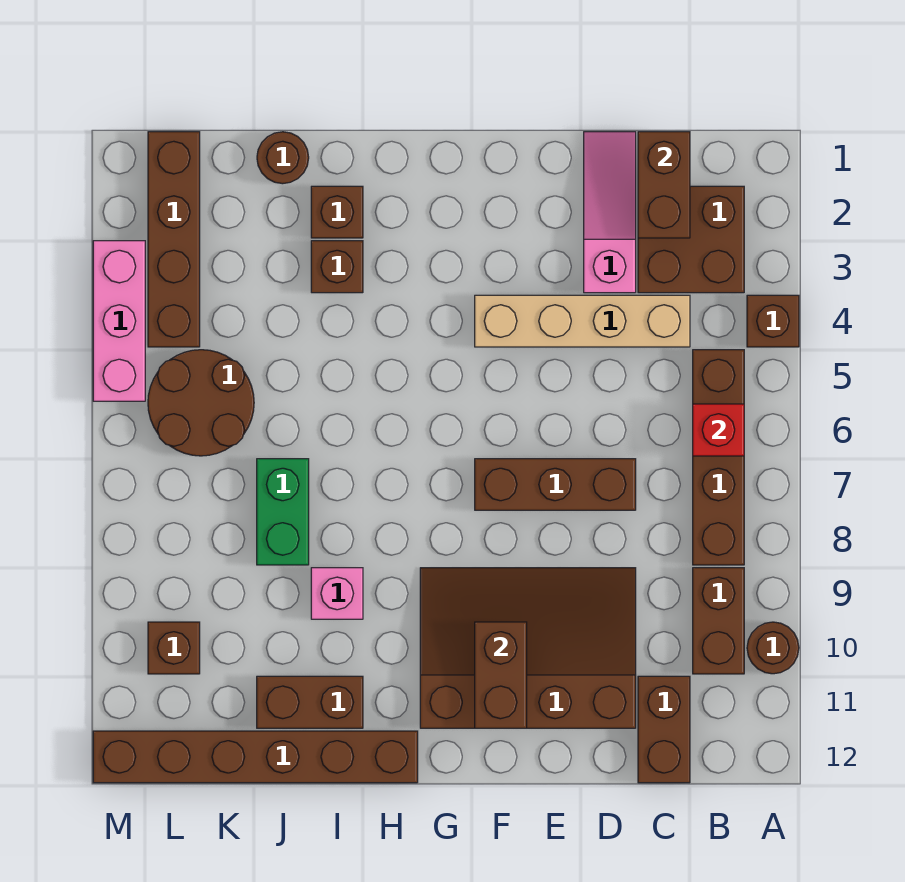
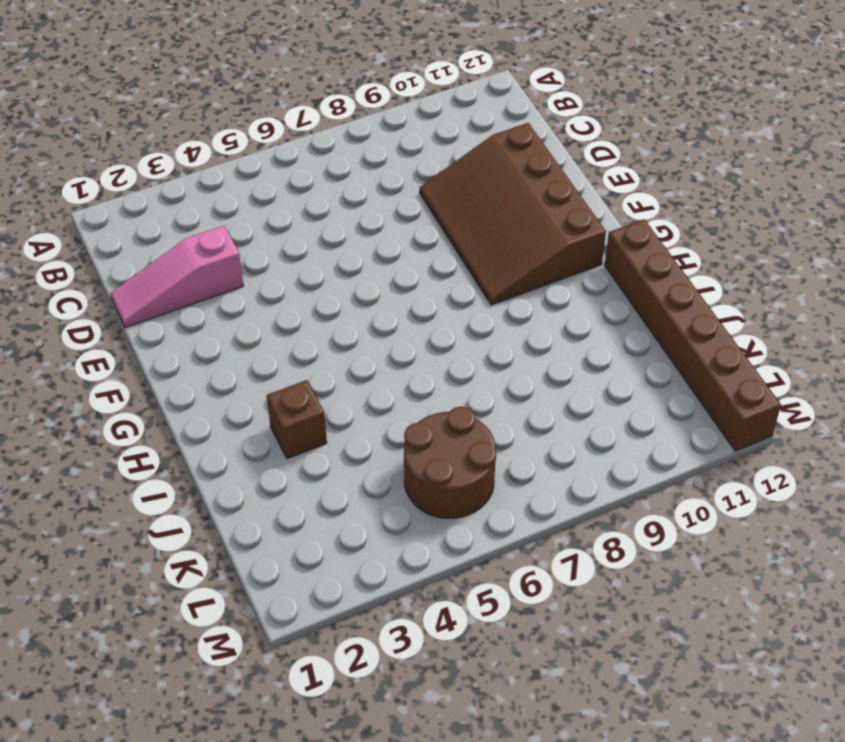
none -> brown brick A4 level 1
none -> brown round brick A10 level 1
none -> brown brick B2:C3 level 1

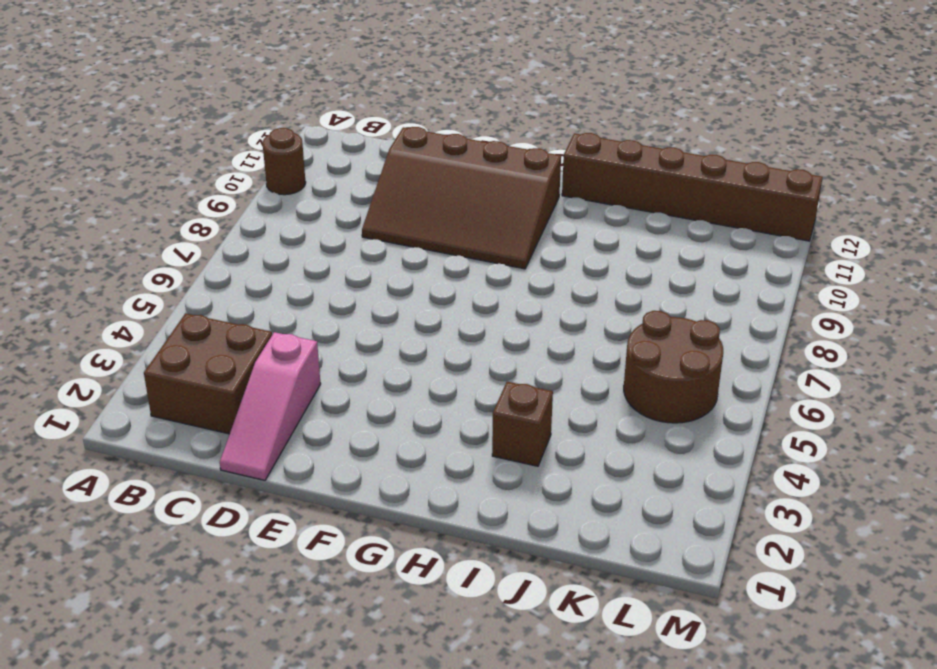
none -> brown brick A4 level 1
none -> brown brick B5:B8 level 1
none -> brown brick B9:B10 level 1

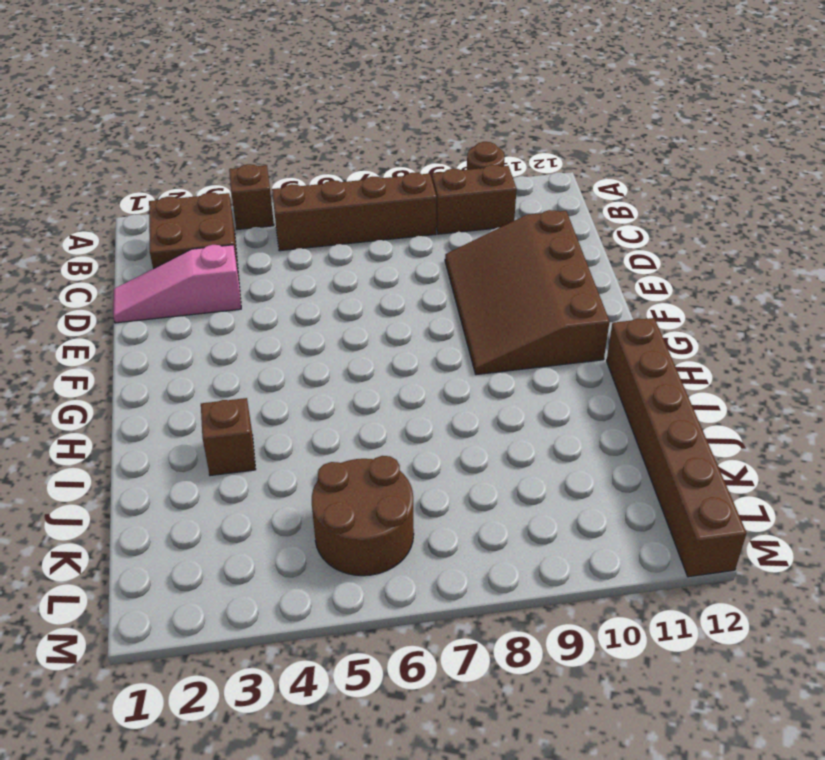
none -> tan brick C4:F4 level 1
none -> brown brick C11:C12 level 1
none -> brown brick D7:F7 level 1

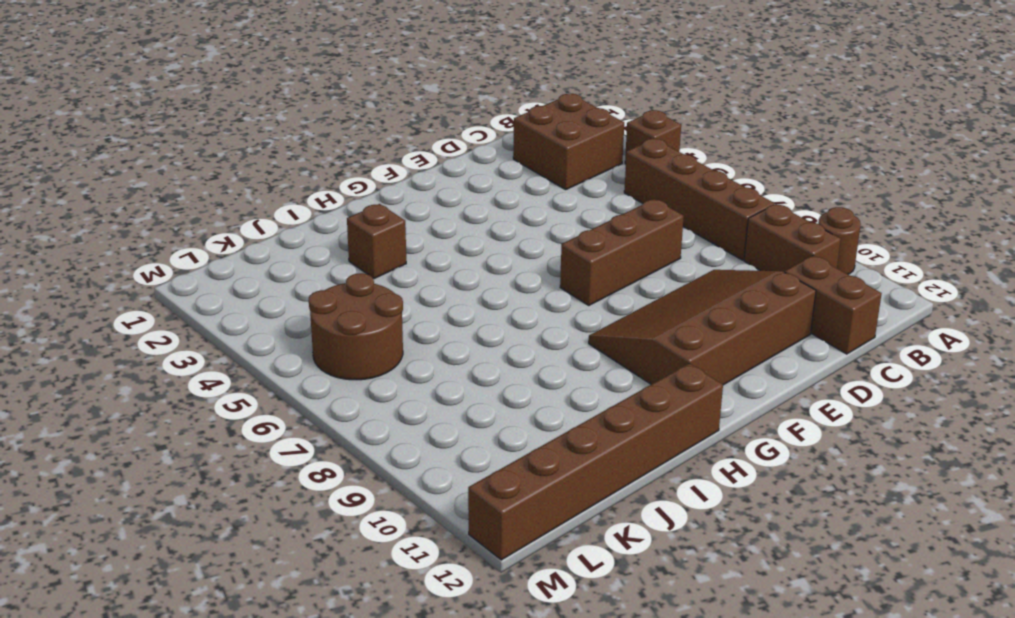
none -> tan brick C4:F4 level 1
none -> pink slope D1:D3 level 1 top 3
none -> brown brick I2 level 1

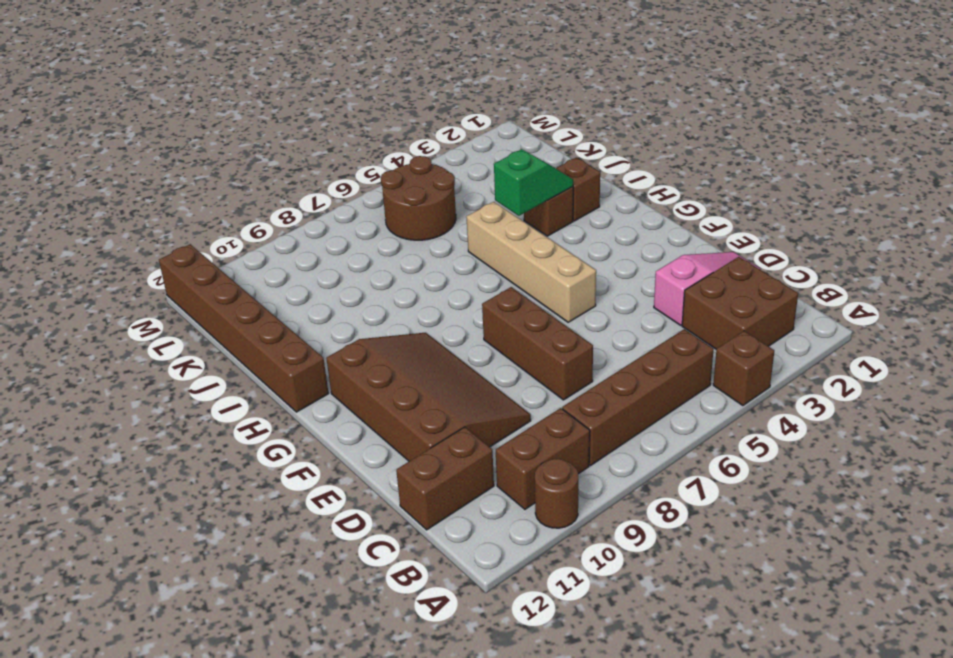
tan brick F5:I5 level 1 -> tan brick C4:F4 level 1
green slope I3:I4 level 2 top 4 -> none
none -> pink brick I9 level 1
none -> brown brick I11:J11 level 1
none -> brown round brick J1 level 1

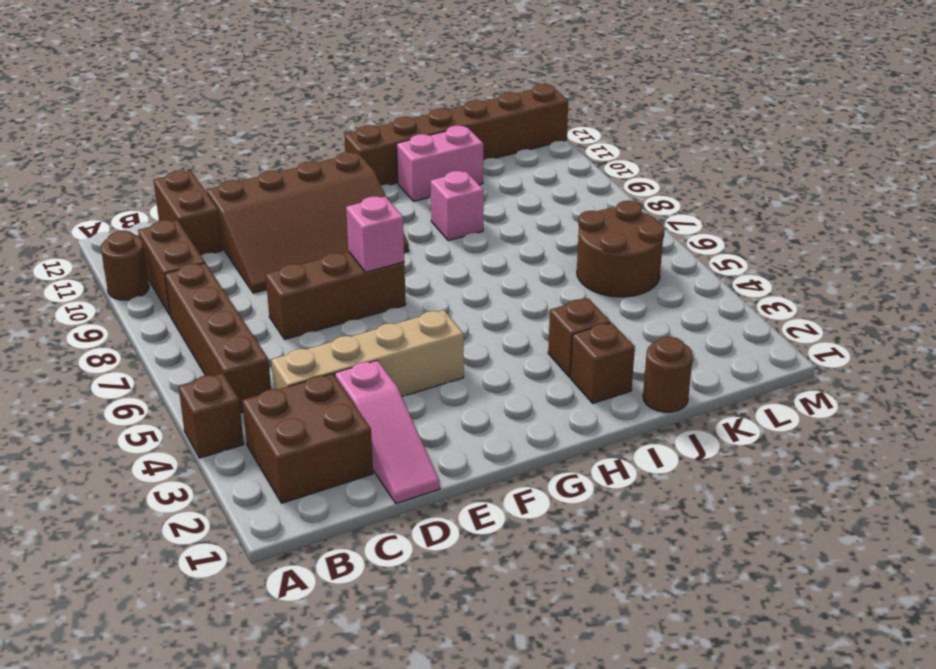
pink brick F7 level 2 -> none
pink brick I11:J11 level 1 -> brown brick I11:J11 level 1
none -> green brick J7:J8 level 1
none -> brown brick L1:L4 level 1
none -> brown brick L10 level 1

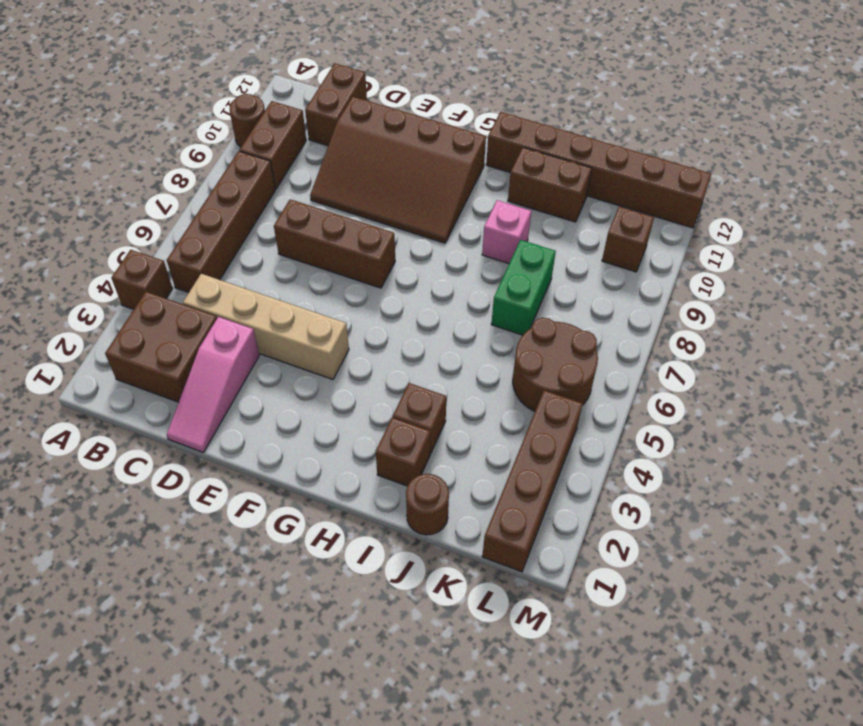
none -> pink brick M3:M5 level 1
none -> red brick B6 level 2
none -> brown brick C1:C2 level 2

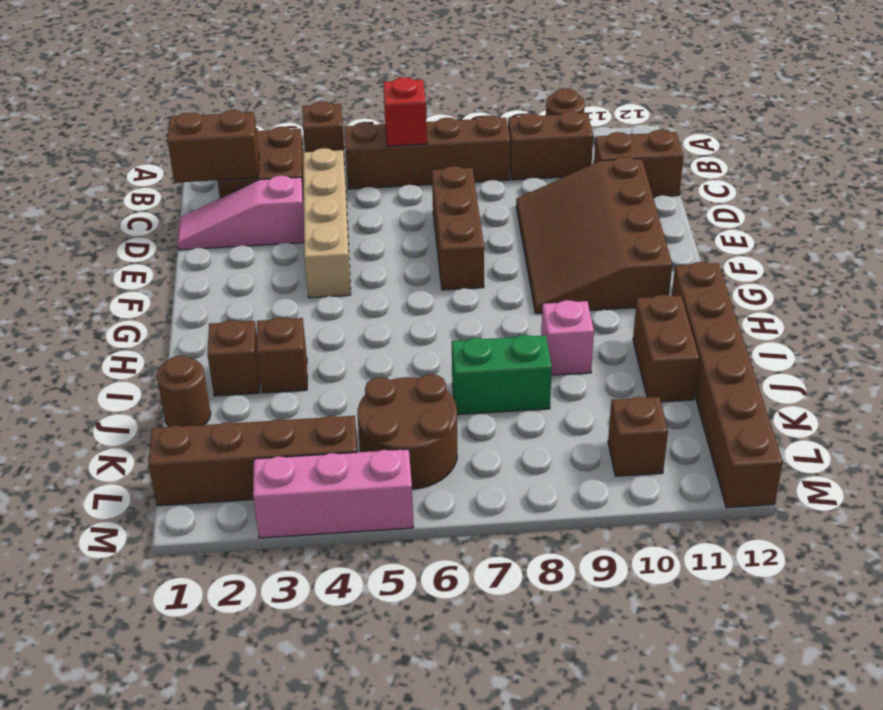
none -> brown brick F10:F11 level 2

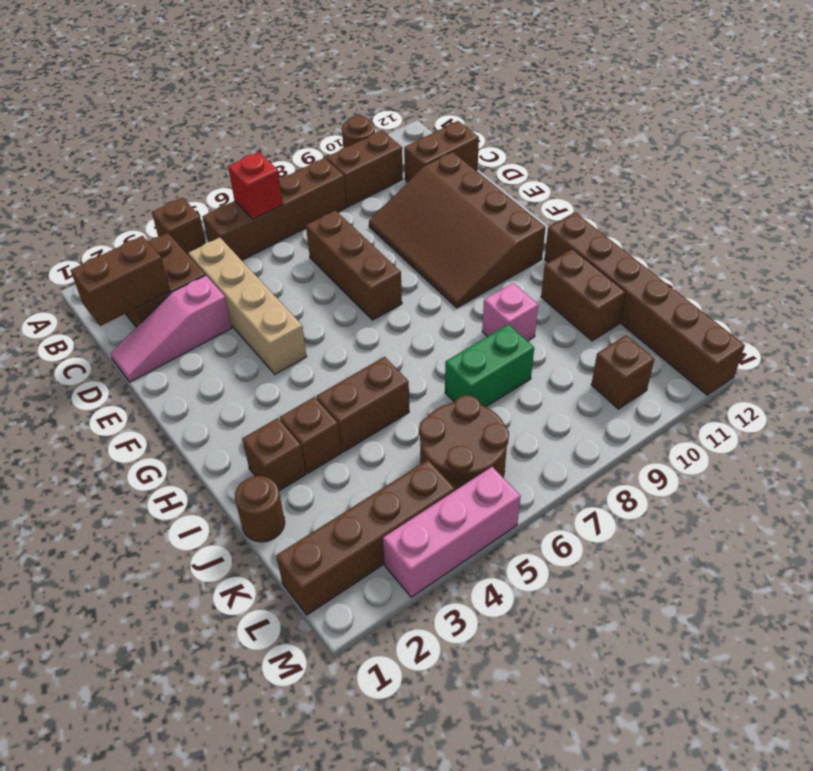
brown brick I4:I5 level 1 -> brown brick F10:F11 level 2

